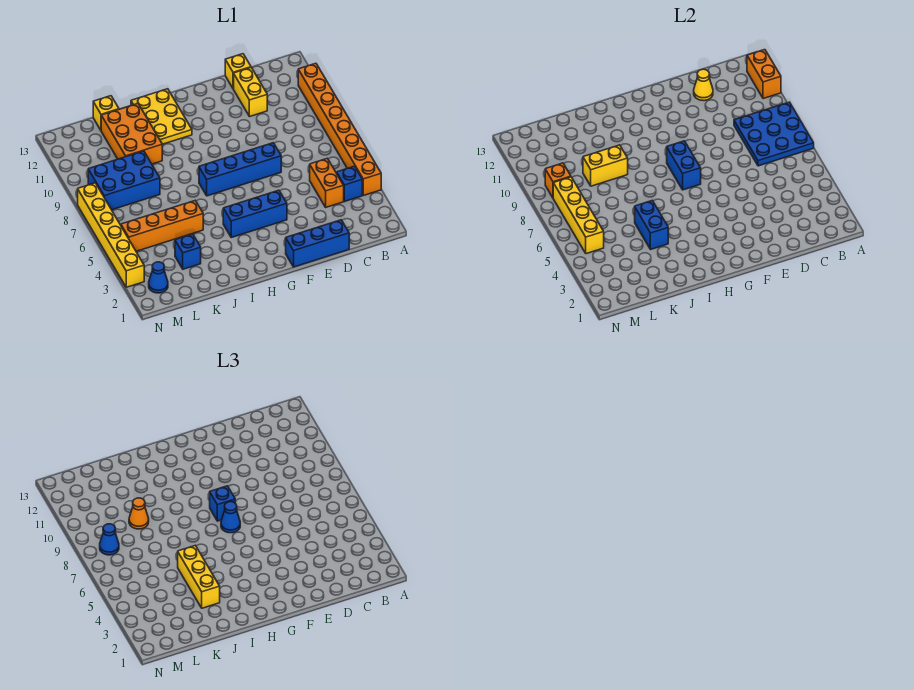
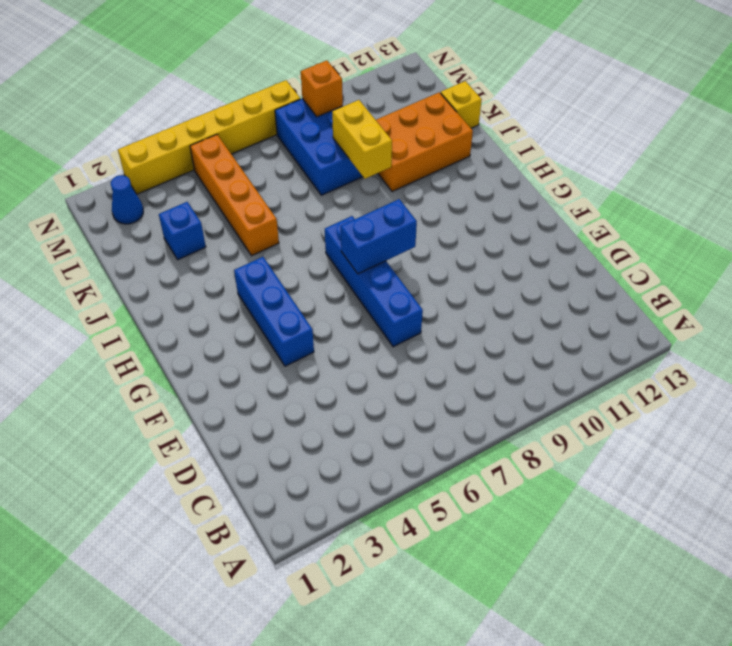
none -> orange brick A4:A11 level 1
none -> blue brick B4 level 1
none -> orange brick C4:C5 level 1

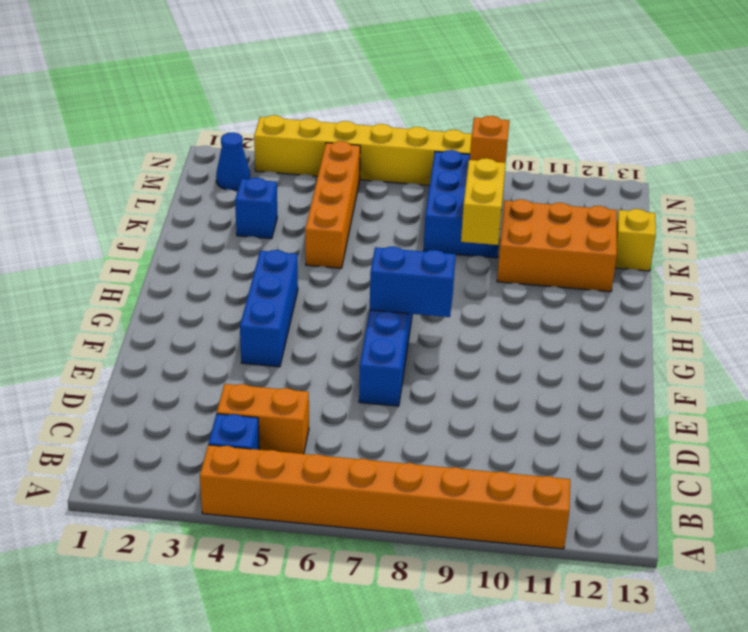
none -> blue brick D1:F1 level 1
none -> yellow brick D11:D12 level 1
none -> yellow brick D13 level 1

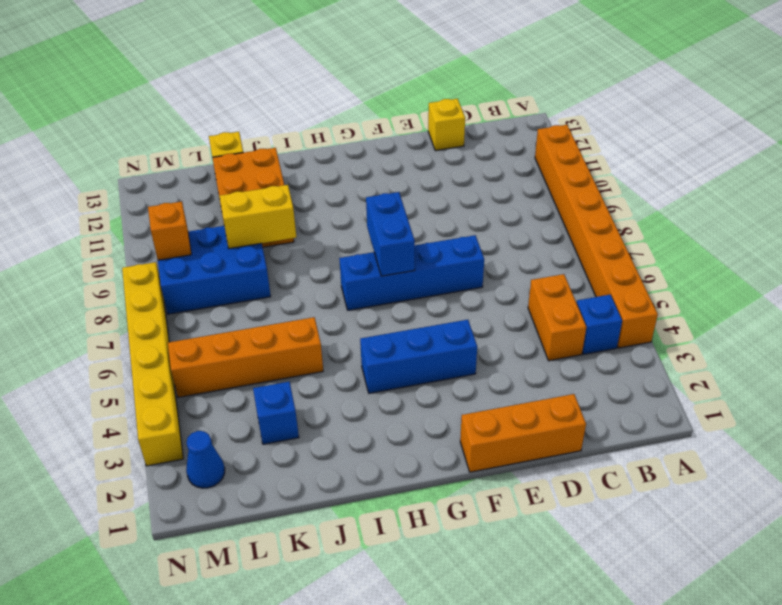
orange brick D1:F1 level 1 -> blue brick D1:F1 level 1
none -> yellow brick D11:D12 level 1
none -> yellow plate H11:I13 level 1
none -> blue plate A7:C9 level 2

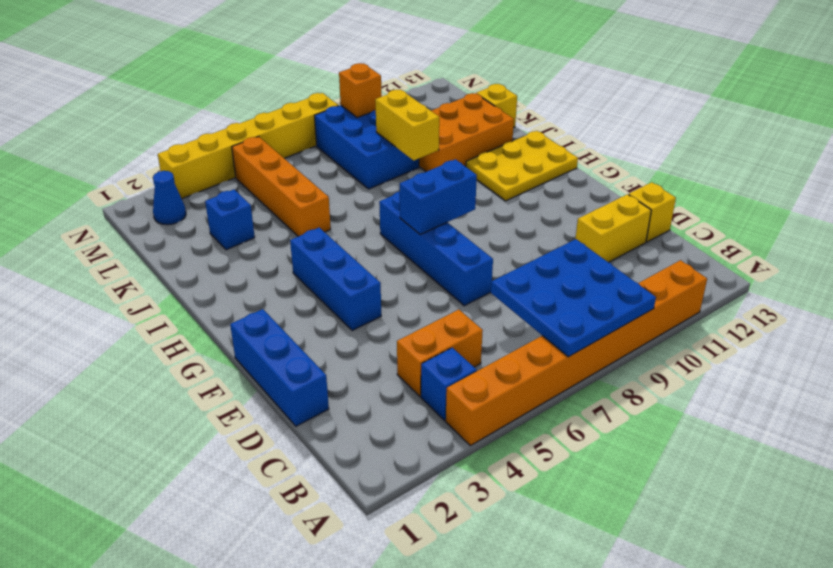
none -> orange brick A11:A12 level 2
none -> yellow cone D12 level 2
none -> blue brick J4:J5 level 2

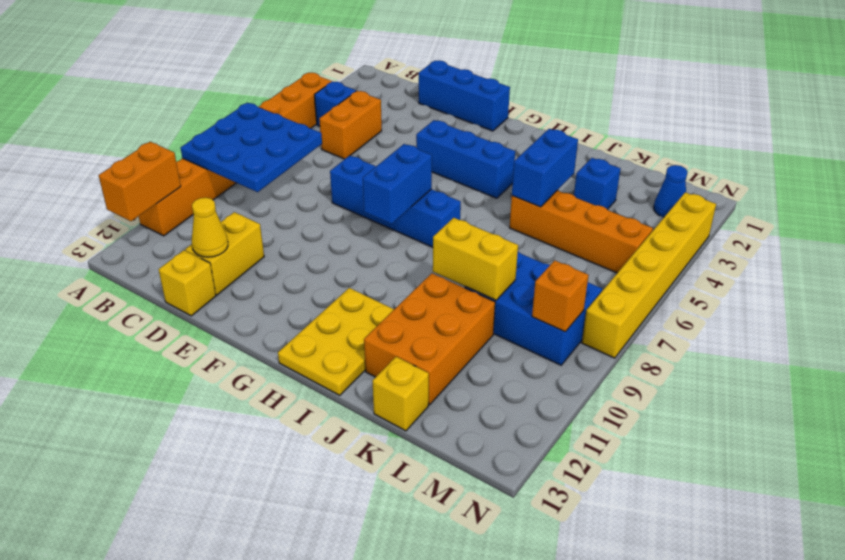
none -> yellow brick M5:M8 level 2
none -> blue cone G7 level 3
none -> blue brick G8 level 3

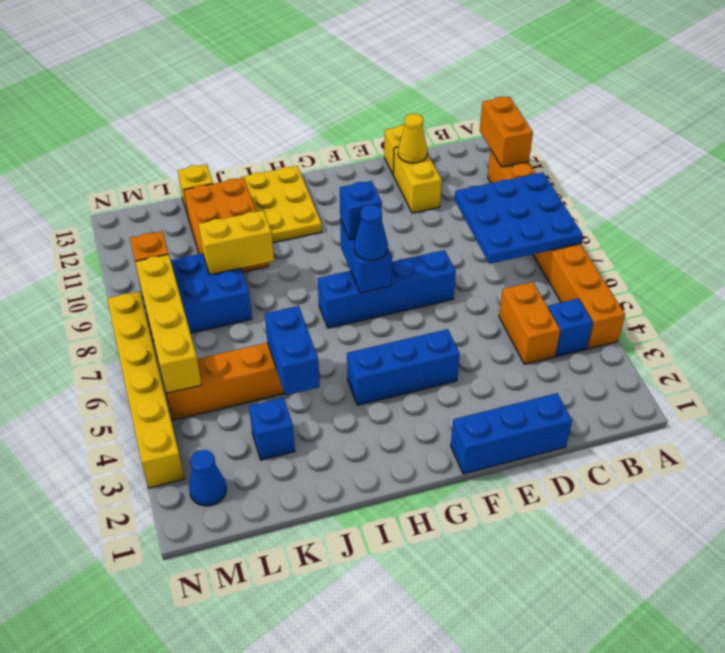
none -> yellow brick J3:J5 level 3
none -> orange cone K9 level 3
none -> blue cone M8 level 3

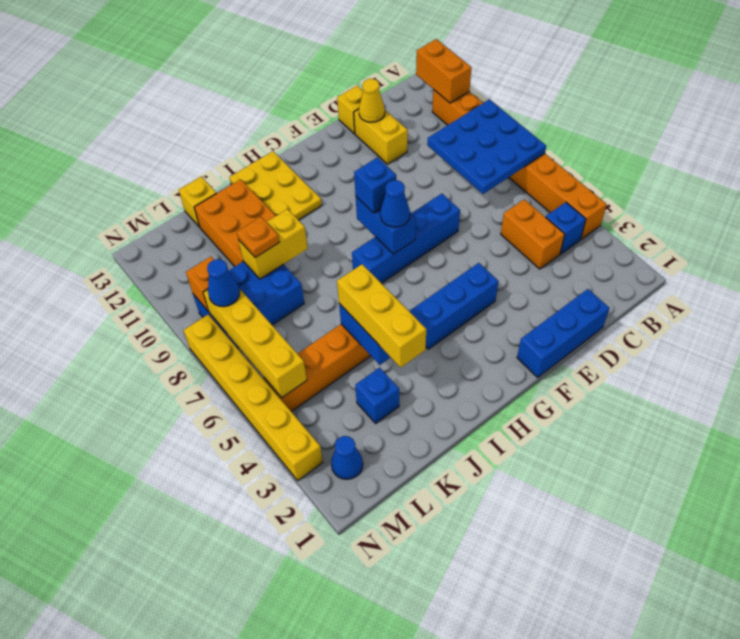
orange plate K9 level 3 -> orange cone K9 level 3

